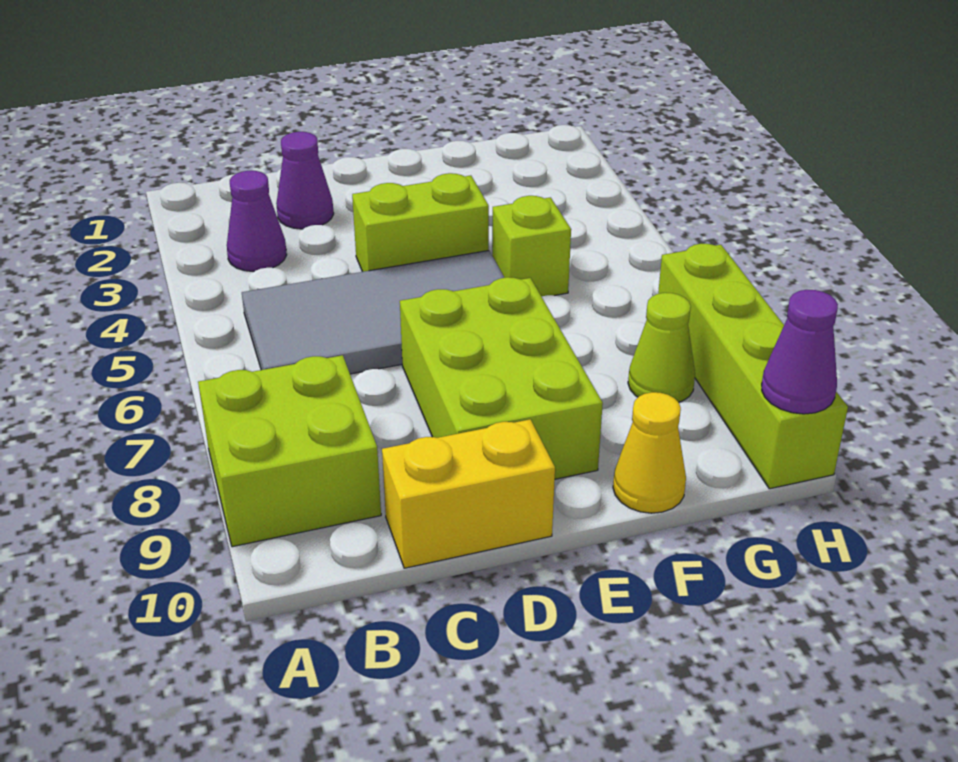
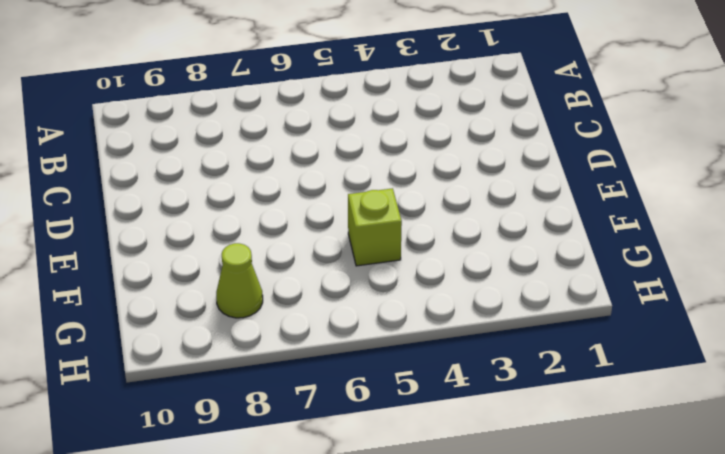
none -> lime brick A8:B9 level 1
none -> purple cone B3 level 1
none -> grey tile B5:E6 level 1

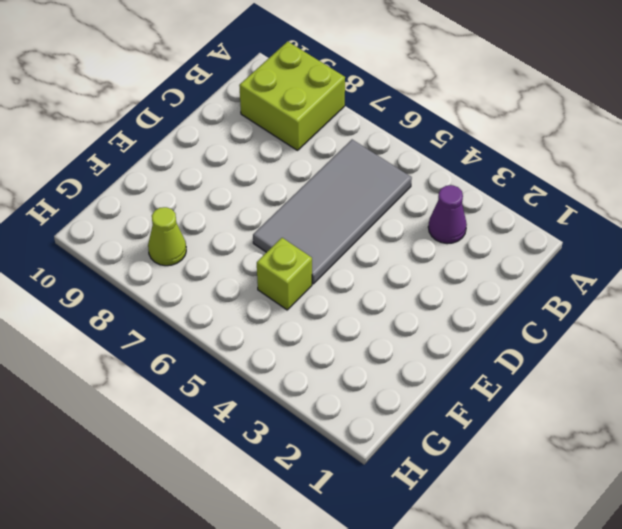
none -> purple cone C2 level 1
none -> yellow brick C10:D10 level 1
none -> lime brick D4:E4 level 1

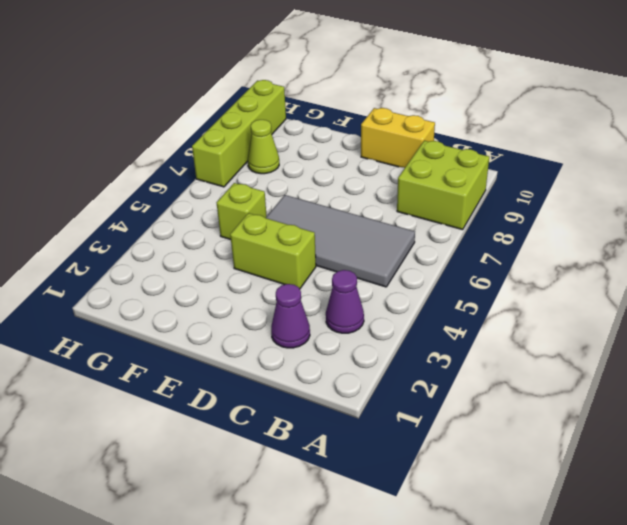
none -> lime brick D7:E9 level 1
none -> yellow cone F10 level 1
none -> purple cone H10 level 2

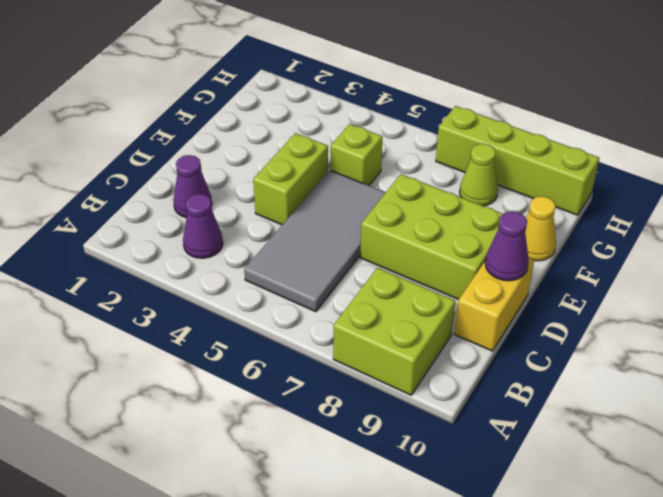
purple cone D10 level 2 -> purple cone H10 level 2

